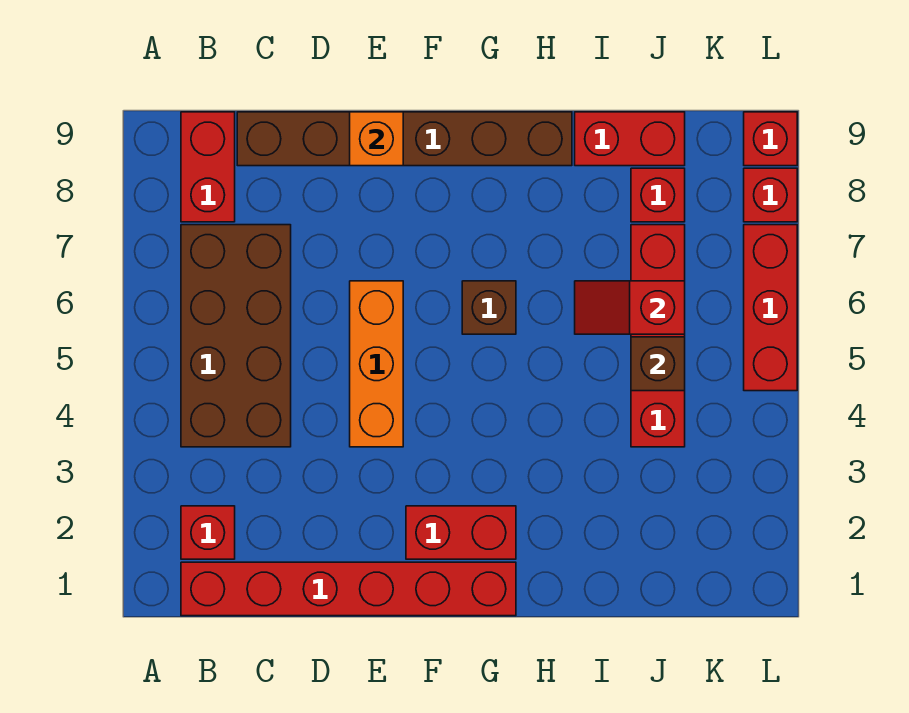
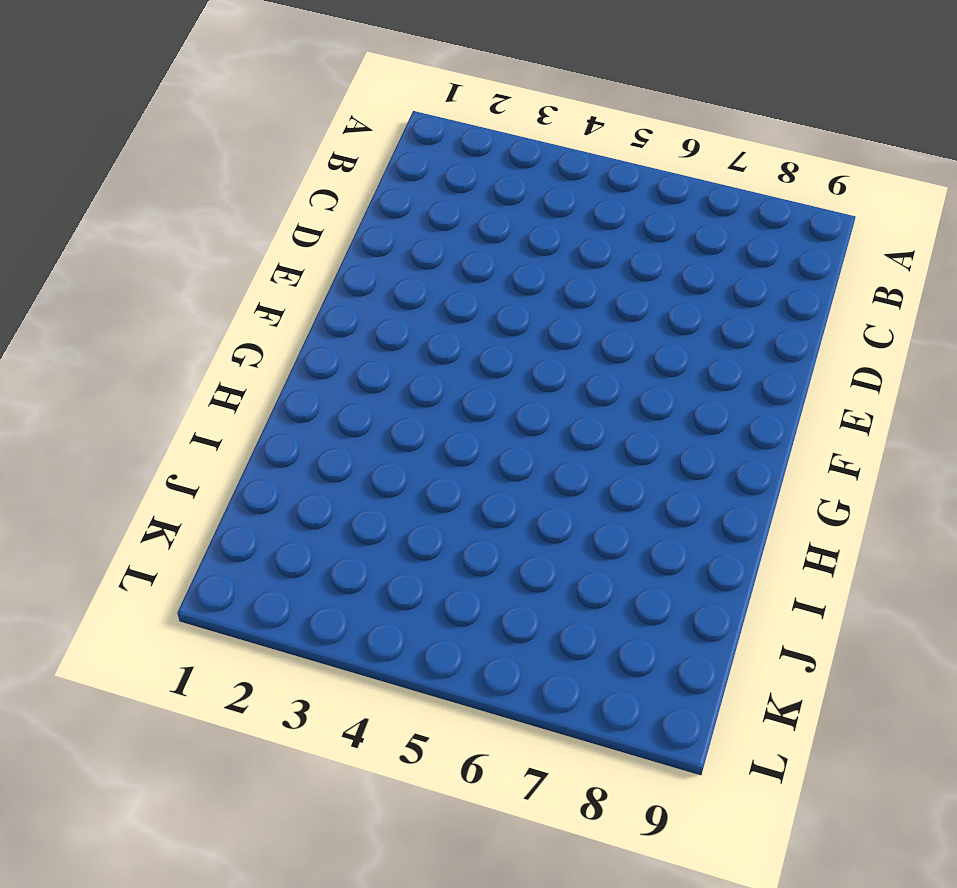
none -> red brick B1:G1 level 1
none -> red brick B2 level 1
none -> brown brick B4:C7 level 1

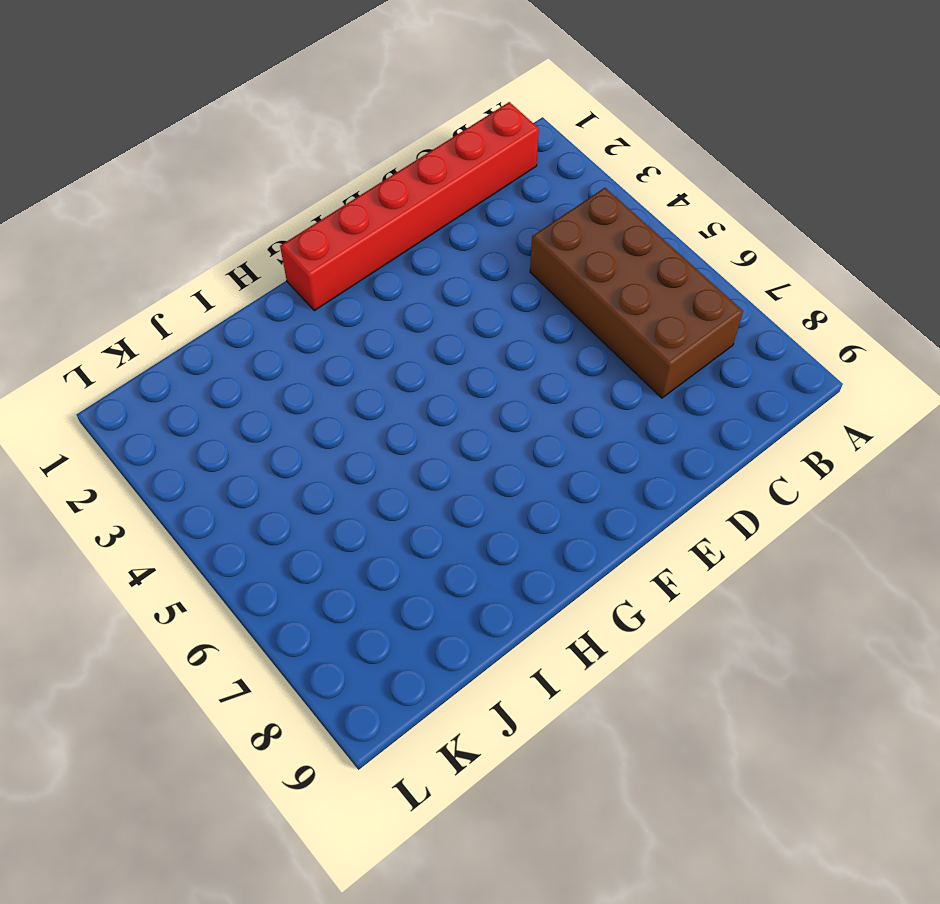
none -> red brick B2 level 1
none -> red brick B8:B9 level 1
none -> brown brick C9:H9 level 1

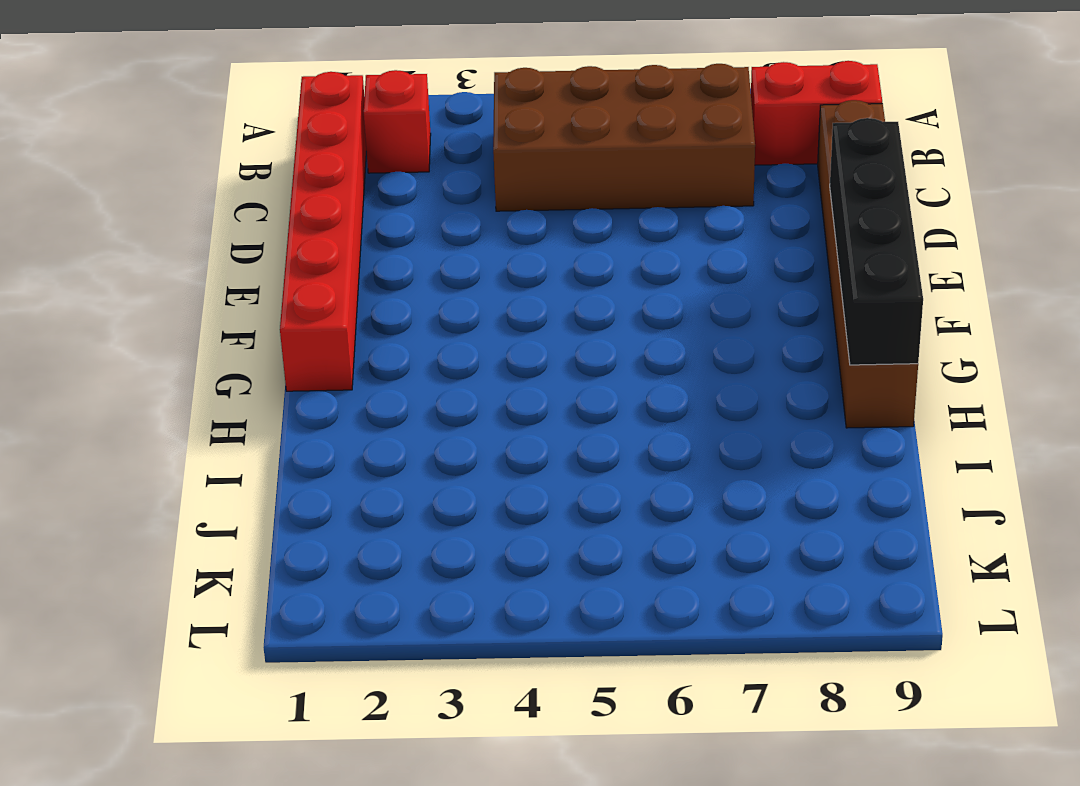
black brick E9:H9 level 2 -> orange brick E9 level 2
none -> orange brick E4:E6 level 1
none -> red brick F2:G2 level 1
none -> brown brick G6 level 1

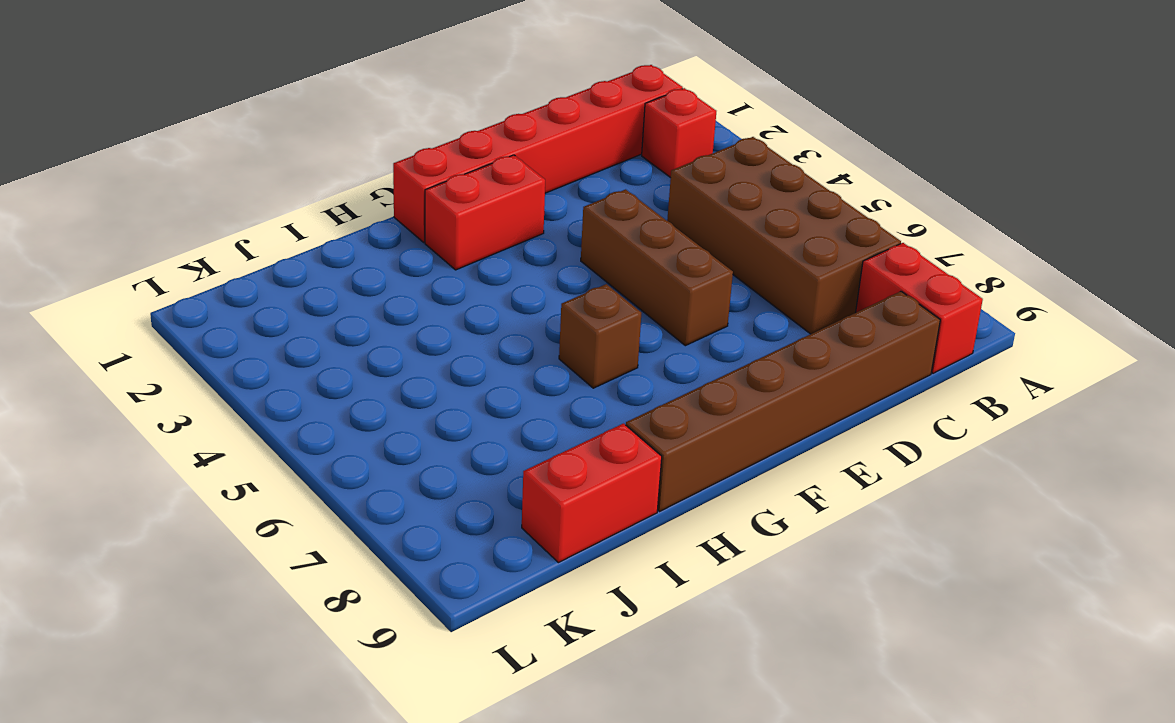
brown brick E4:E6 level 1 -> orange brick E4:E6 level 1
none -> red brick J4:J7 level 1
none -> red brick J8 level 1
none -> red brick L5:L7 level 1

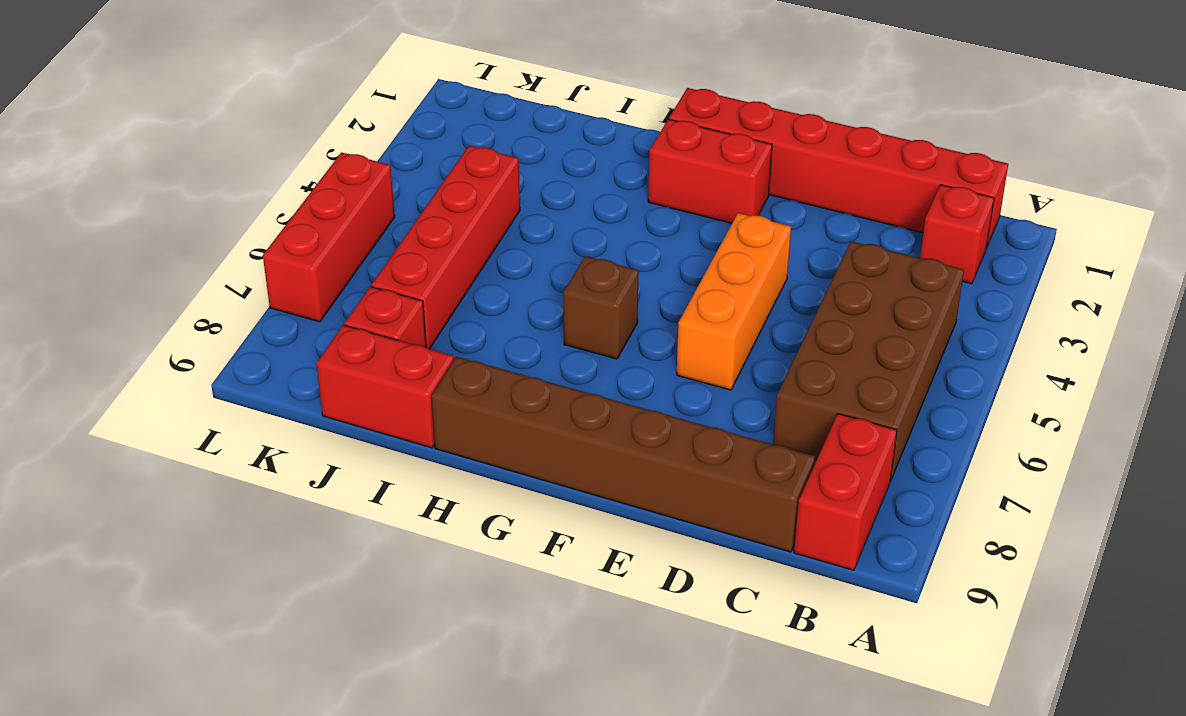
none -> red brick L8 level 1
none -> red brick L9 level 1
none -> orange brick E9 level 2

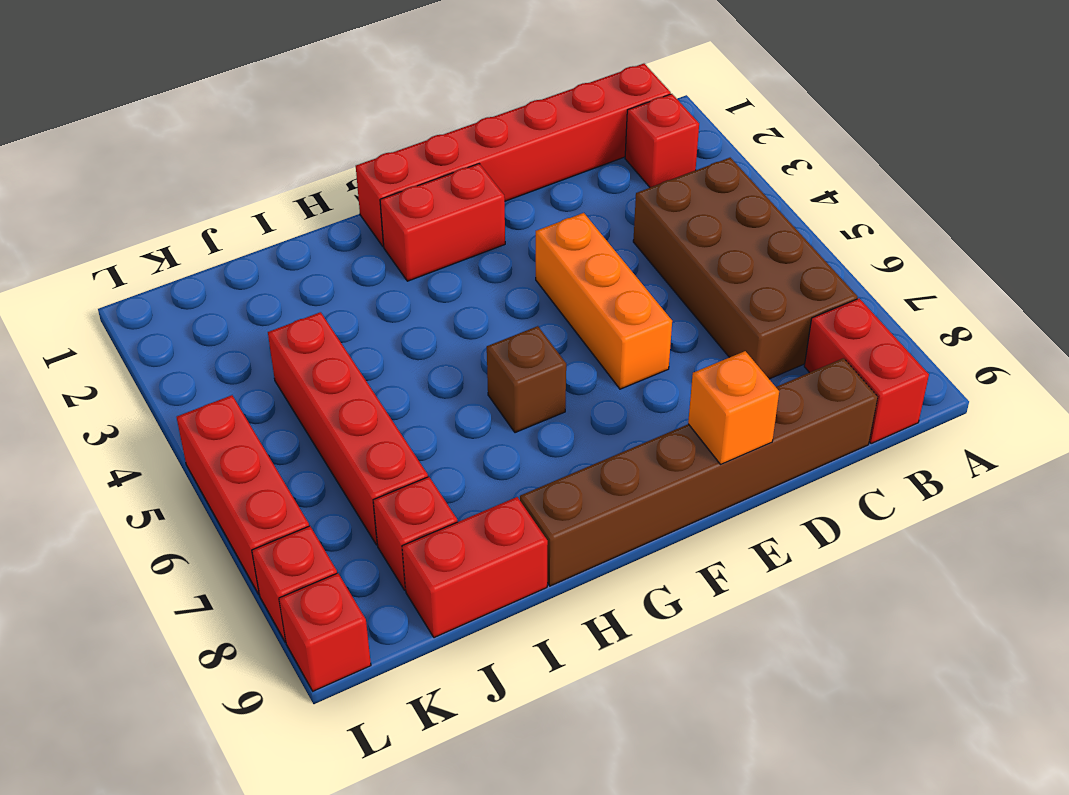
none -> red slope I6:J6 level 2 top J
none -> brown brick J5 level 2

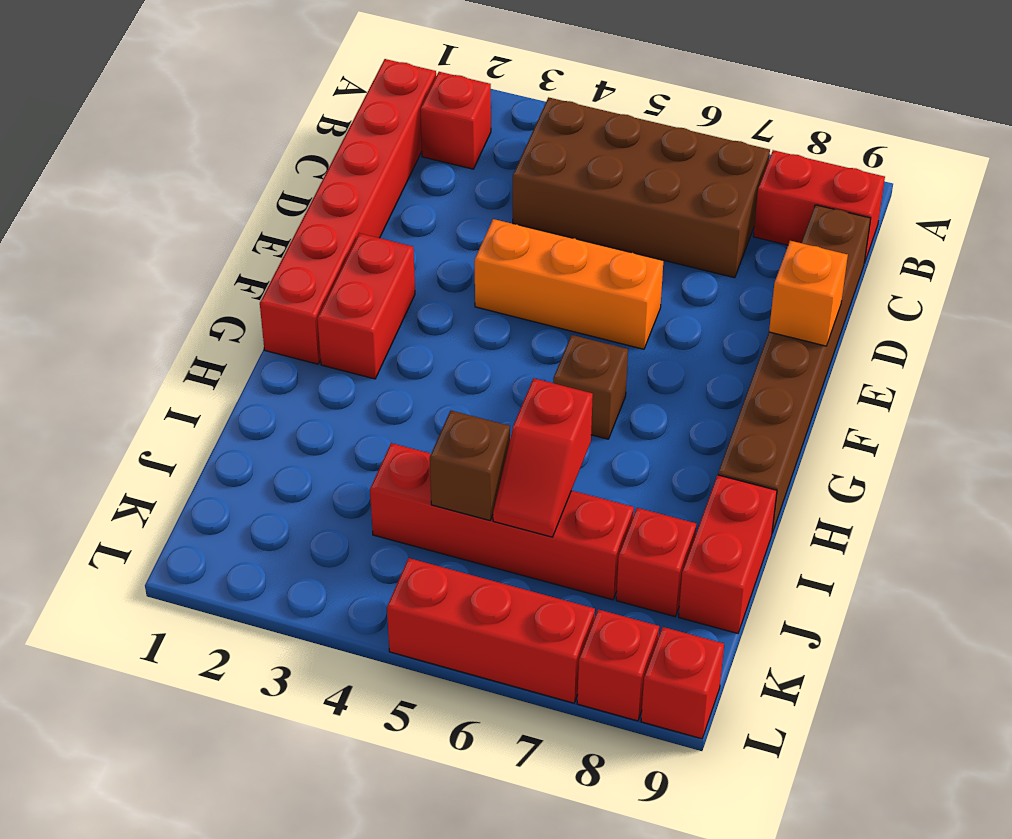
red slope I6:J6 level 2 top I -> red slope I6:J6 level 2 top J

